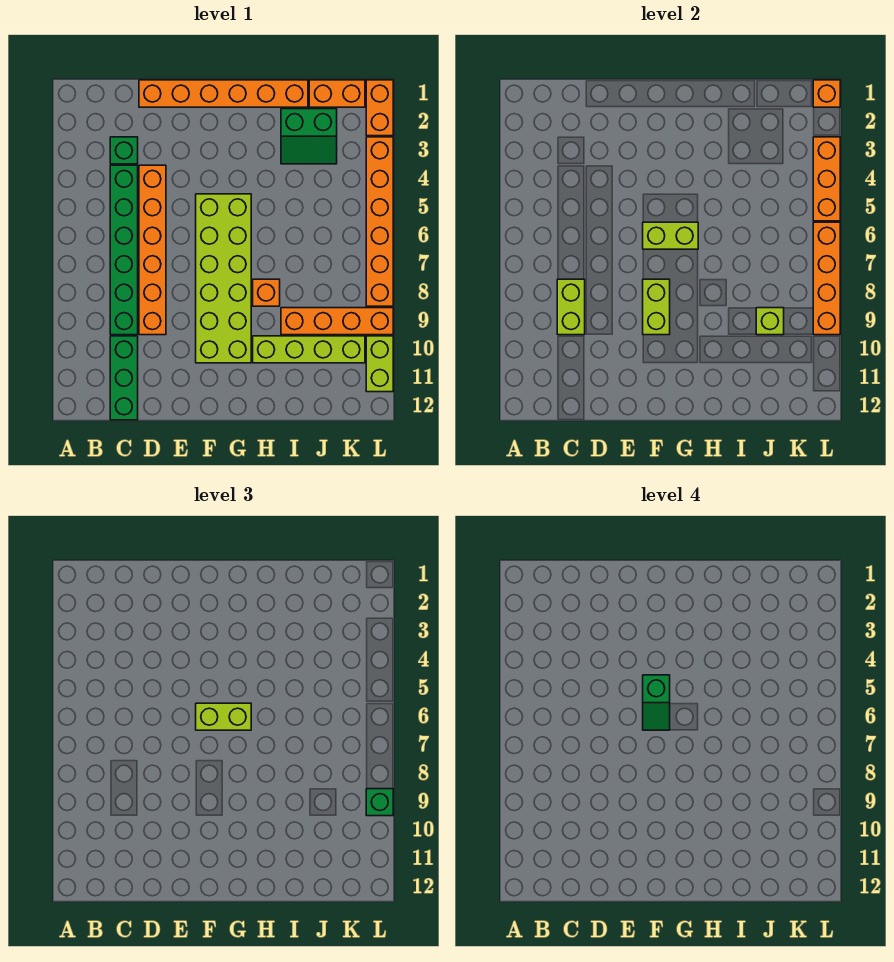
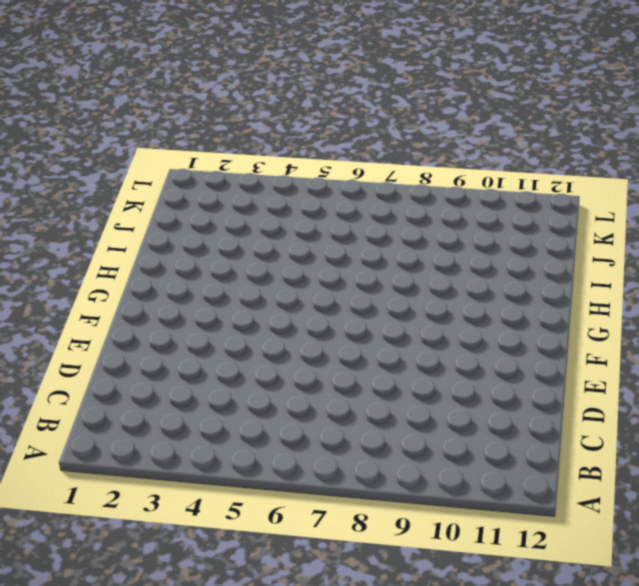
none -> green brick C3 level 1
none -> green brick C4:C9 level 1
none -> green brick C10:C12 level 1

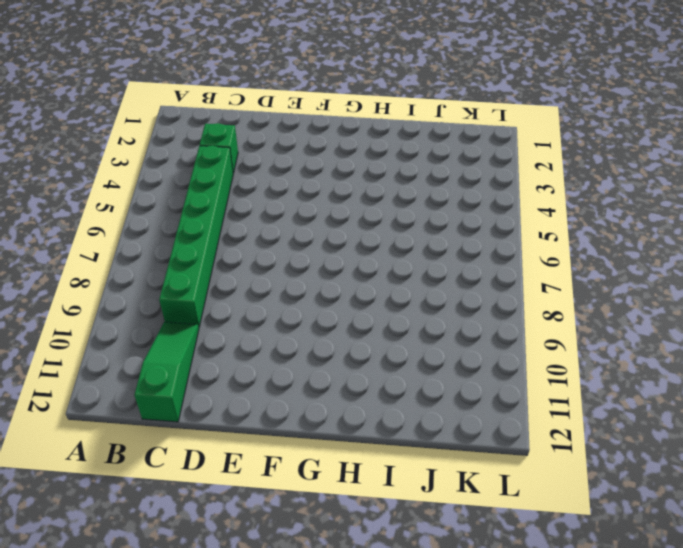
green slope C10:C12 level 1 top 12 -> green brick C10:C12 level 1
none -> orange brick D1:I1 level 1
none -> orange brick D4:D9 level 1
none -> lime brick F5:G10 level 1

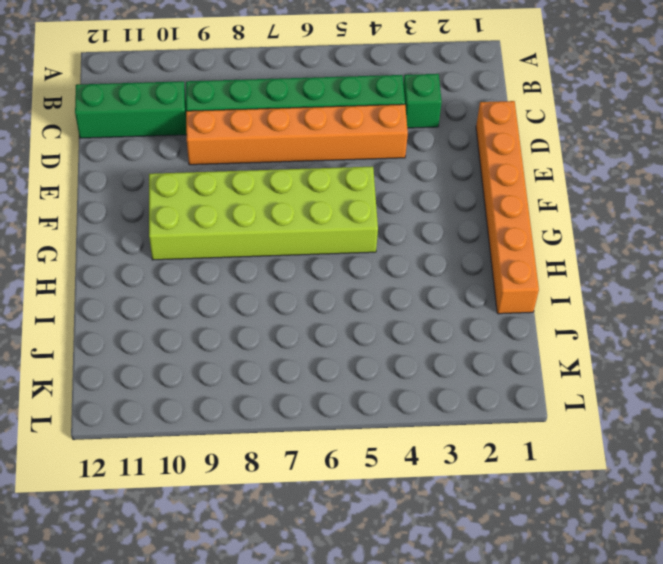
none -> orange brick H8 level 1
none -> lime brick H10:K10 level 1
none -> green slope I2:J3 level 1 top 2

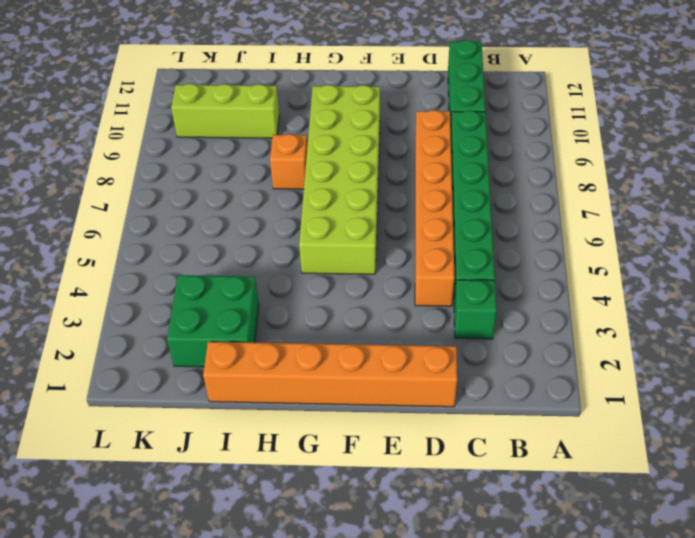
green brick I2:J3 level 1 -> green slope I2:J3 level 1 top 2
lime brick I10:K10 level 1 -> lime brick H10:K10 level 1
none -> orange brick I9:L9 level 1
none -> orange brick J1:K1 level 1
none -> orange brick L1:L2 level 1

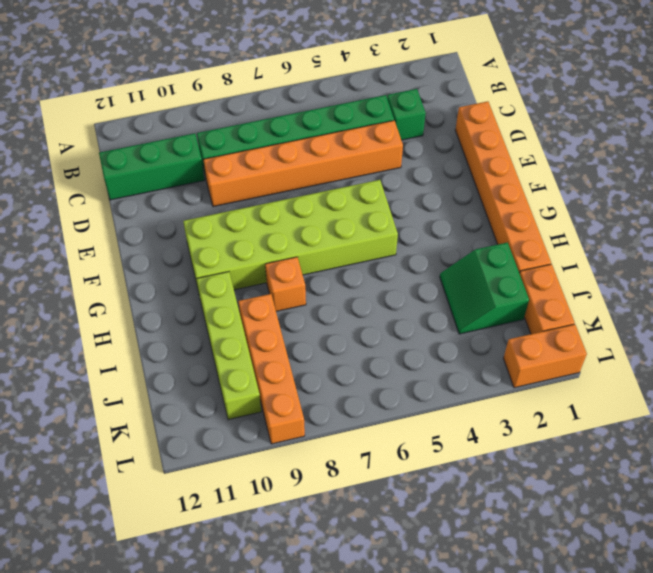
none -> orange brick L3:L8 level 1
none -> lime brick L10:L11 level 1
none -> lime brick C8:C9 level 2

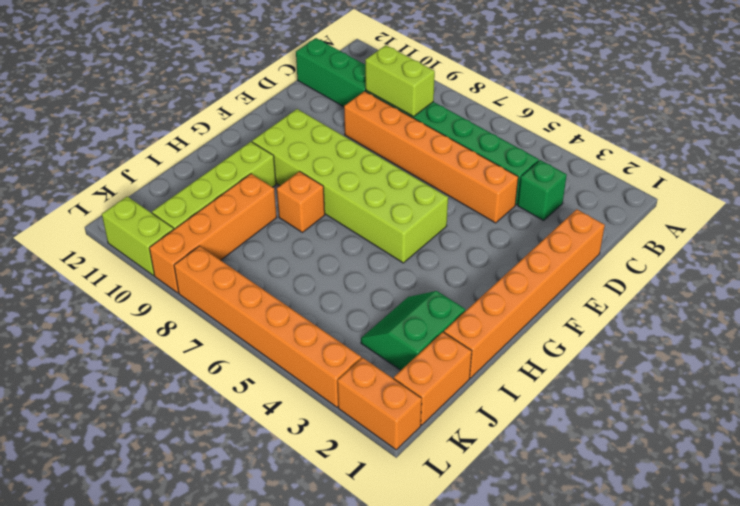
none -> lime brick F6:G6 level 2
none -> lime brick F8:F9 level 2
none -> lime brick J9 level 2

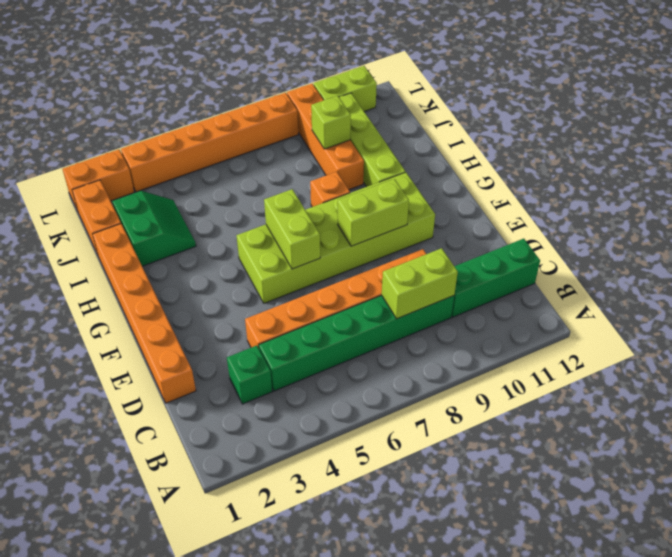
none -> orange brick L1 level 2
none -> orange brick L3:L5 level 2
none -> orange brick L6:L9 level 2

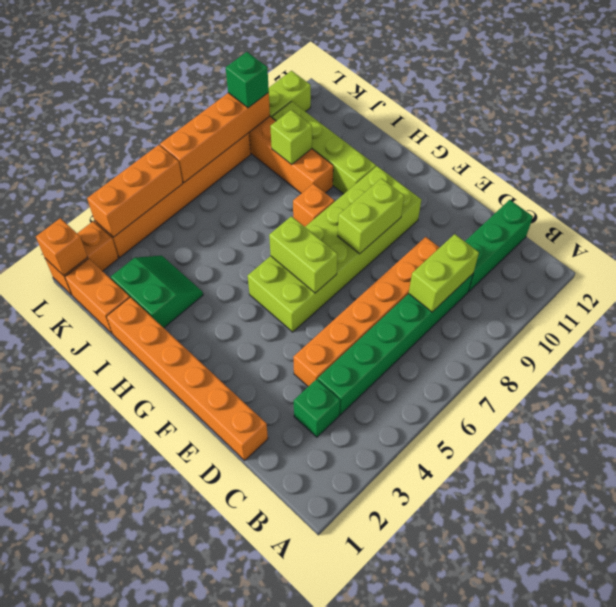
none -> lime brick F6:G6 level 3
none -> green slope F5:F6 level 4 top 5

